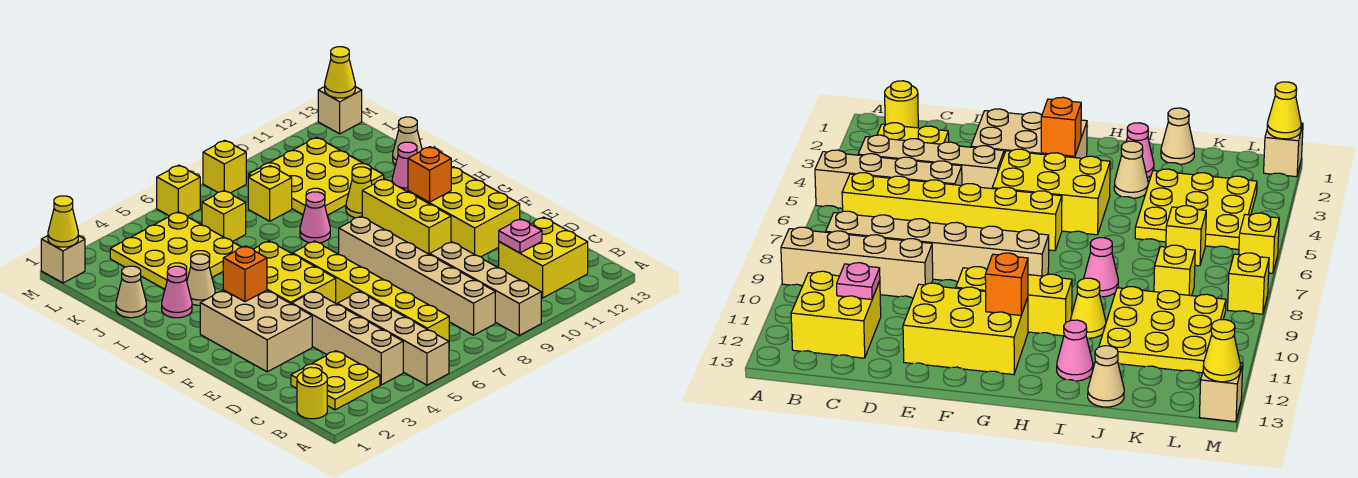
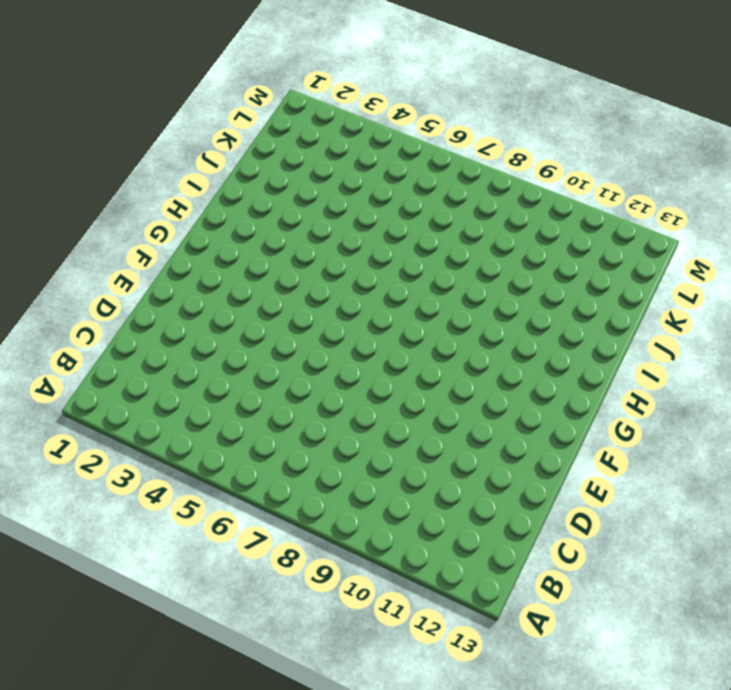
none -> tan brick A5:D5 level 1
none -> tan brick A9:D9 level 1
none -> yellow round brick B1 level 1
none -> yellow plate B2:C3 level 1

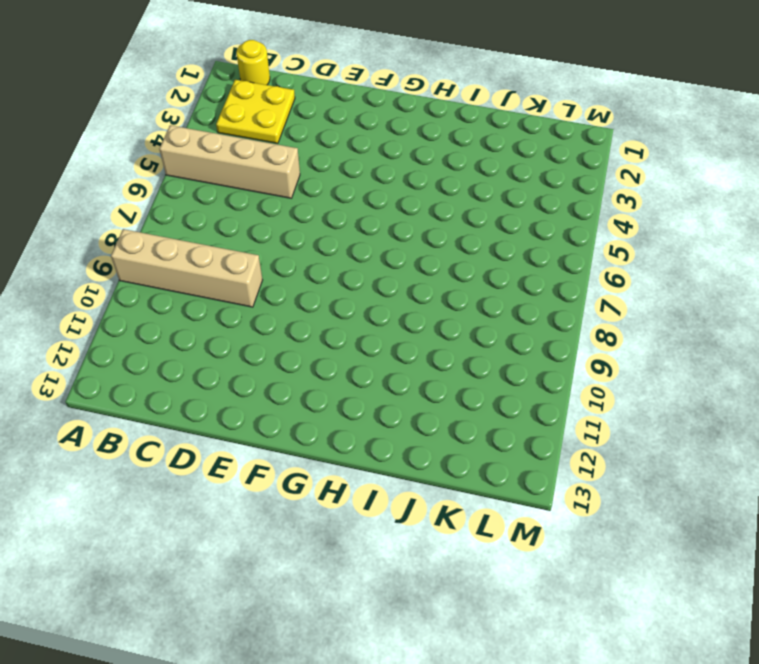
none -> tan brick B4:E4 level 1
none -> yellow brick B6:G6 level 1
none -> tan brick B8:G8 level 1
none -> yellow brick B11:C12 level 1

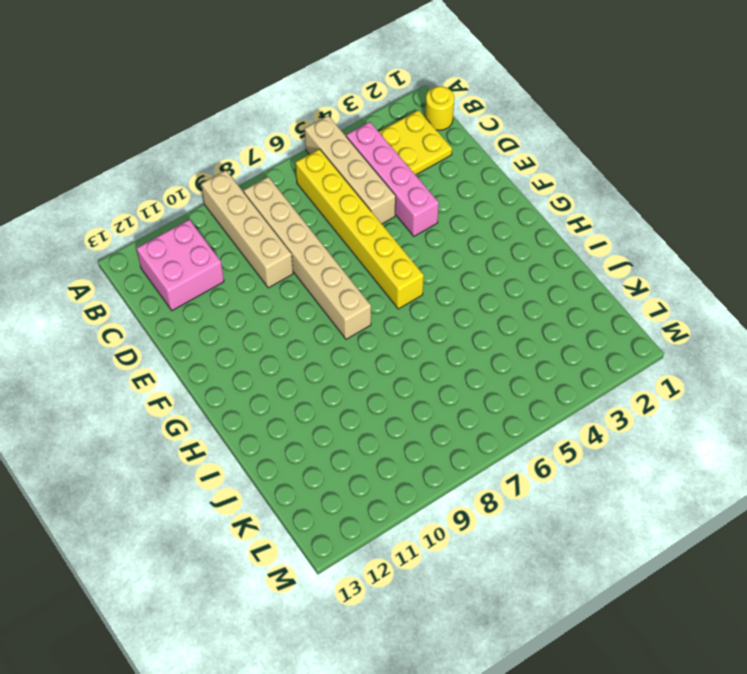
pink brick B4:E4 level 1 -> tan brick B4:E4 level 1
pink brick B11:C12 level 1 -> yellow brick B11:C12 level 1
none -> tan brick E2:G3 level 1
none -> yellow brick E11:G12 level 1
none -> yellow brick F4:H5 level 1
none -> yellow brick F10:H10 level 1

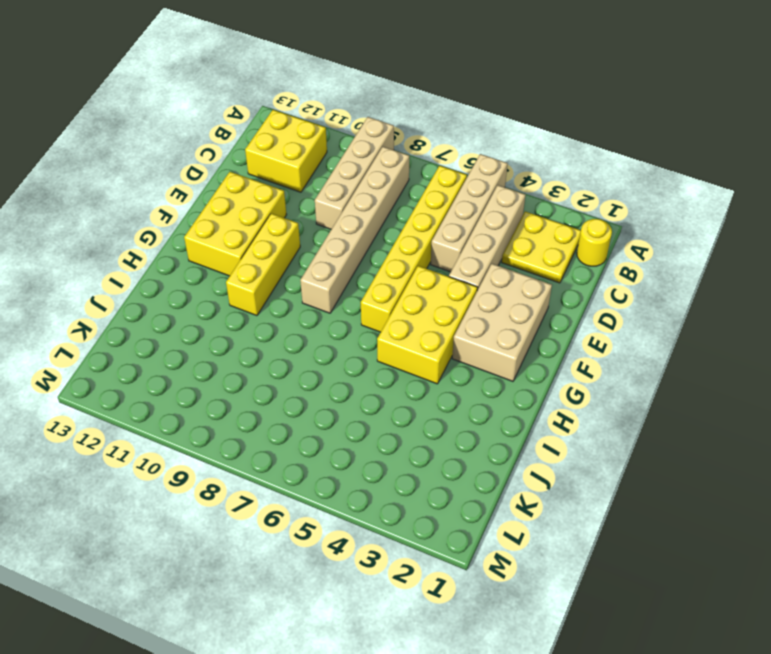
none -> pink cone I2 level 1
none -> tan cone I3 level 1
none -> pink cone I8 level 1
none -> yellow cone I10 level 1

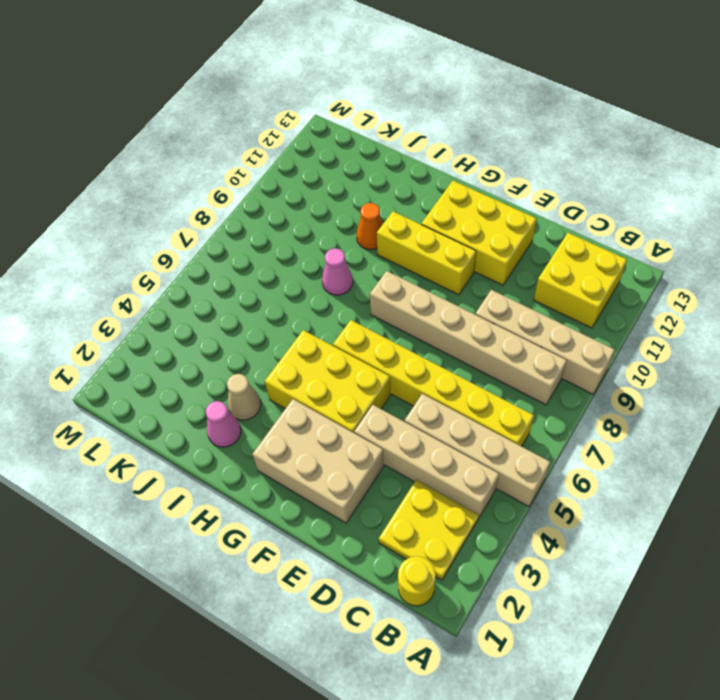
orange cone I10 level 1 -> yellow cone I10 level 1
none -> pink cone I12 level 1
none -> tan cone J1 level 1
none -> yellow plate J3:L5 level 1
none -> yellow plate J9:L11 level 1

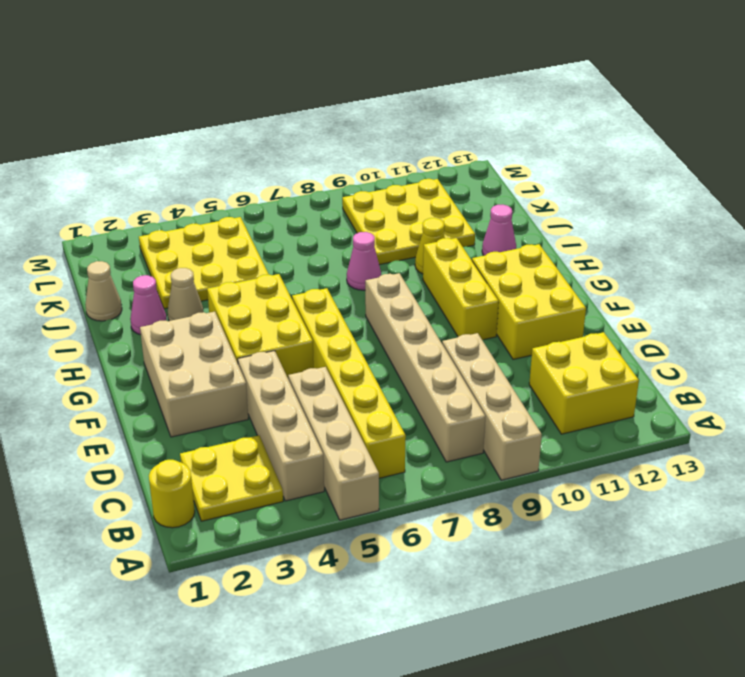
none -> tan cone J13 level 1
none -> yellow brick K6 level 1
none -> yellow brick K8 level 1
none -> tan brick M1 level 1

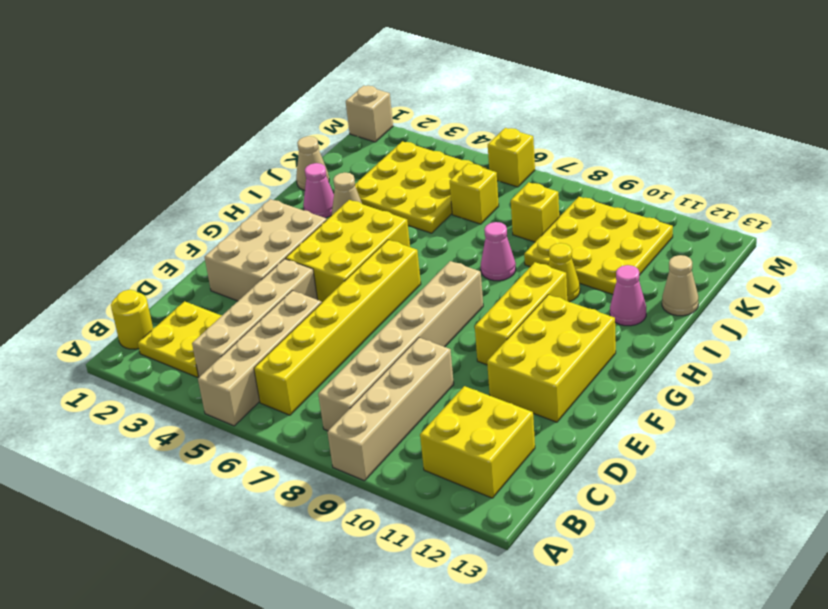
none -> yellow brick M8 level 1
none -> tan brick M13 level 1
none -> pink plate C11 level 2
none -> orange brick G3 level 2

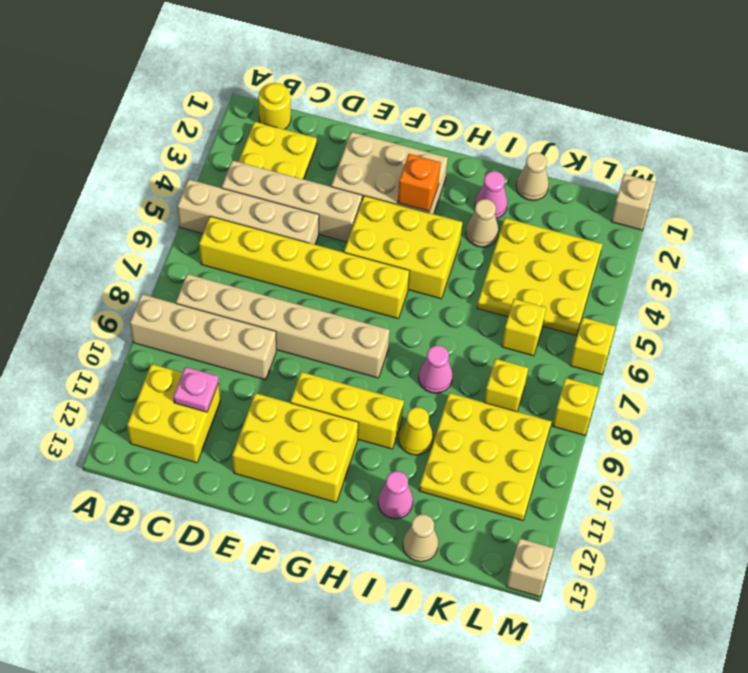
none -> orange brick G11 level 2
none -> yellow cone M1 level 2
none -> yellow cone M13 level 2

